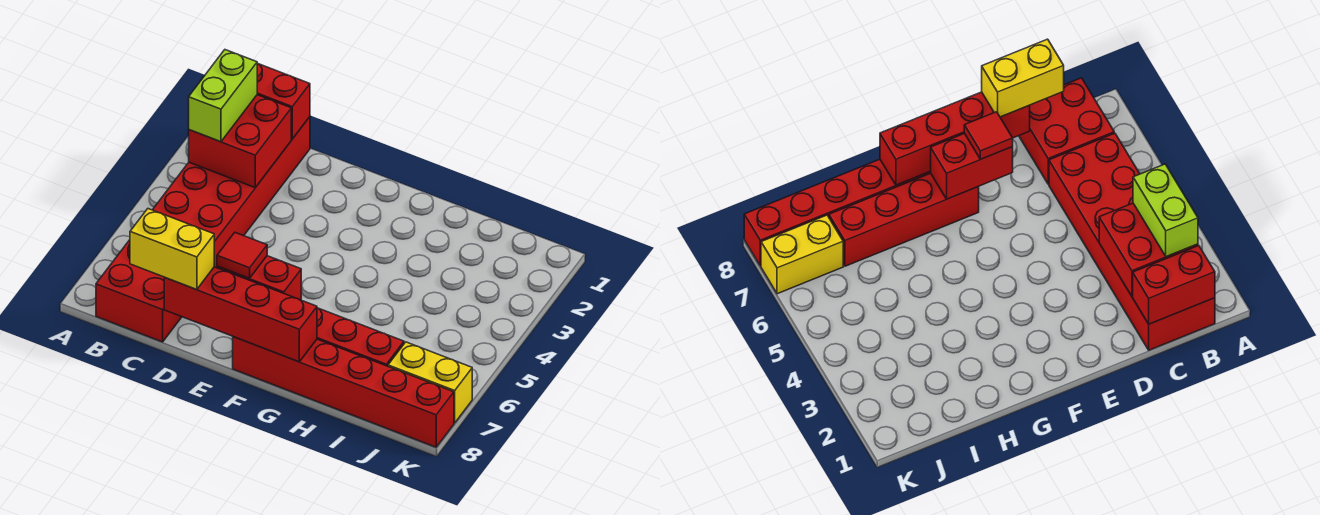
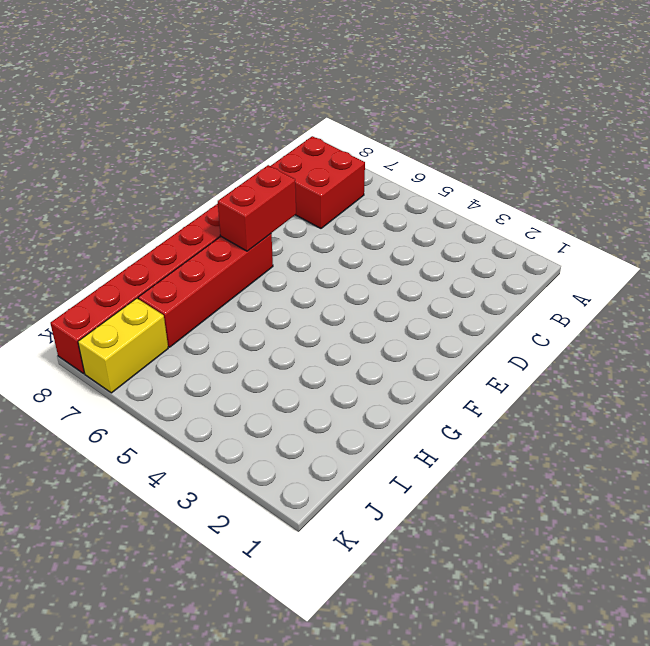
none -> red brick B1:C6 level 1
none -> red brick B1:C1 level 2
none -> red brick B2:C3 level 2

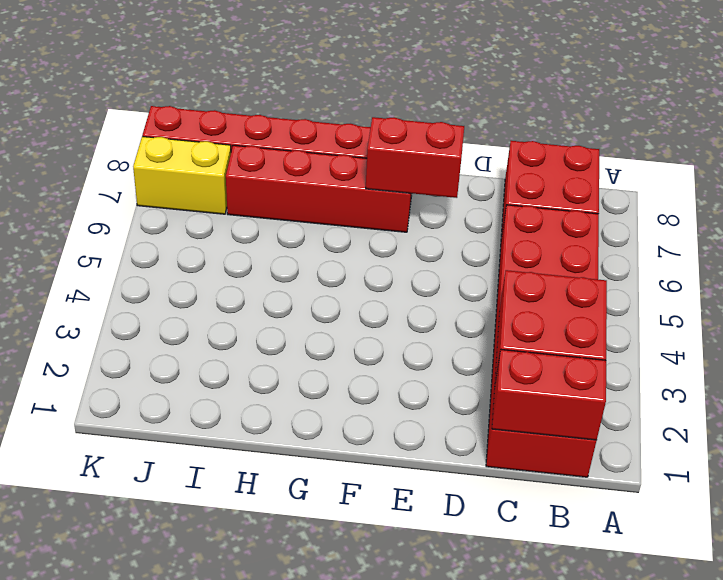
none -> red brick D8:G8 level 2
none -> lime brick B2:B3 level 3
none -> yellow brick C8:D8 level 3

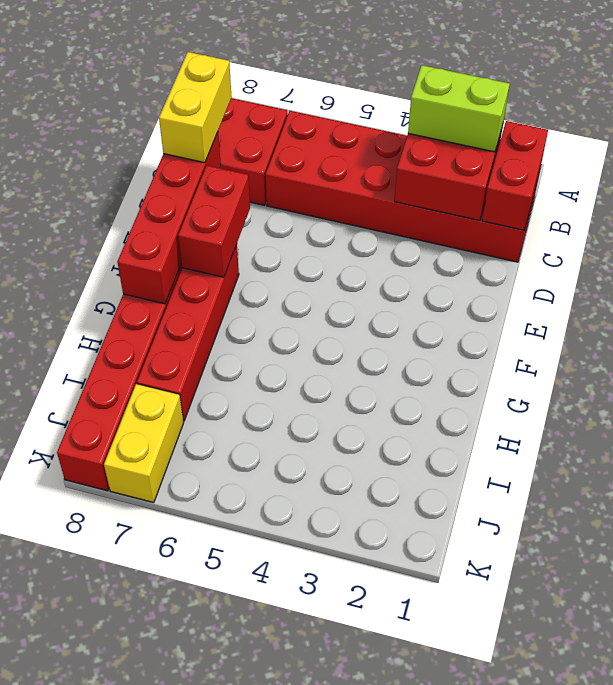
none -> red tile E7 level 3

